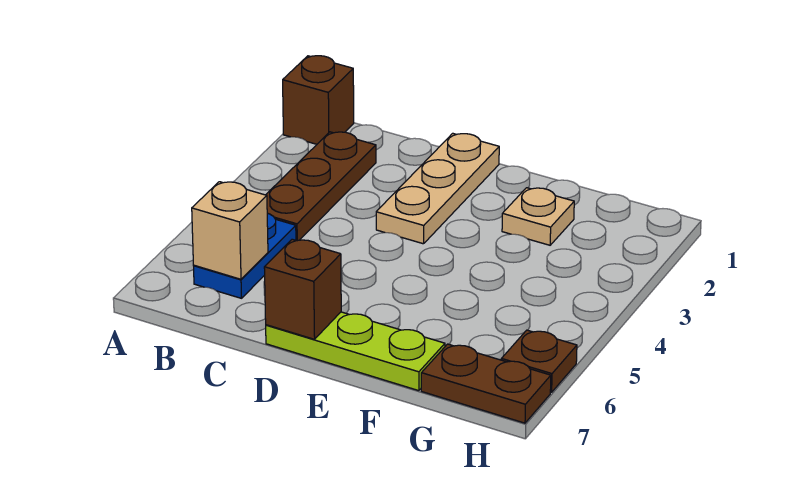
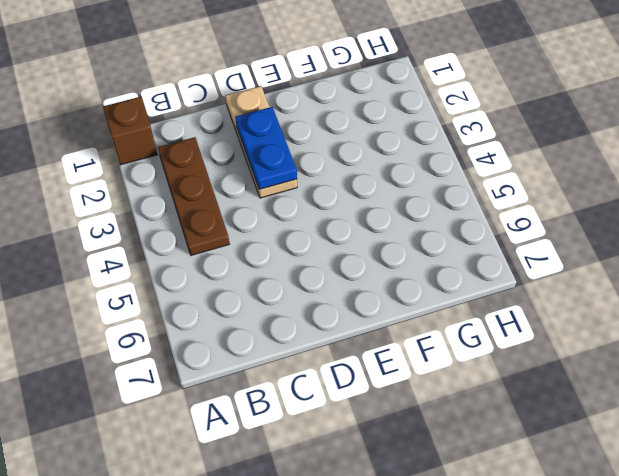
blue plate D2:D3 level 2 -> blue plate B5:B6 level 1
none -> lime plate D7:F7 level 1
none -> tan plate F2 level 1

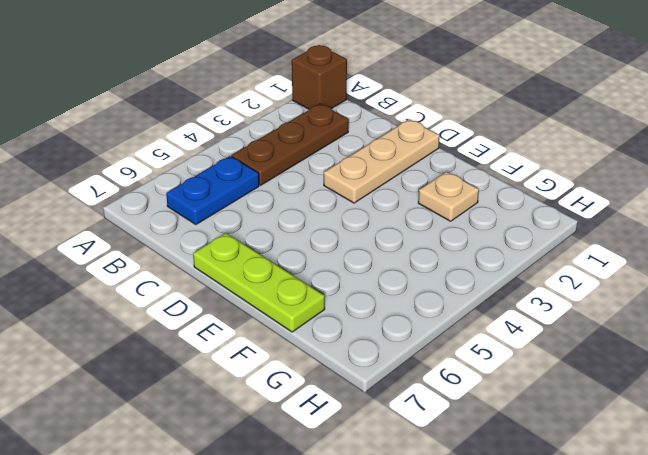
none -> brown plate G7:H7 level 1
none -> brown plate H6 level 1

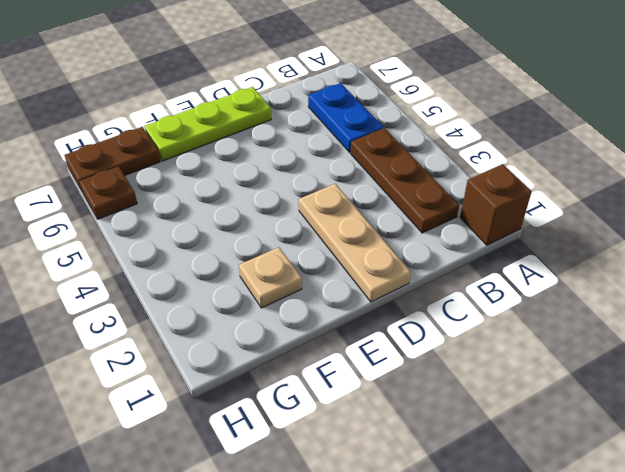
none -> tan brick B6 level 2
none -> brown brick D7 level 2

